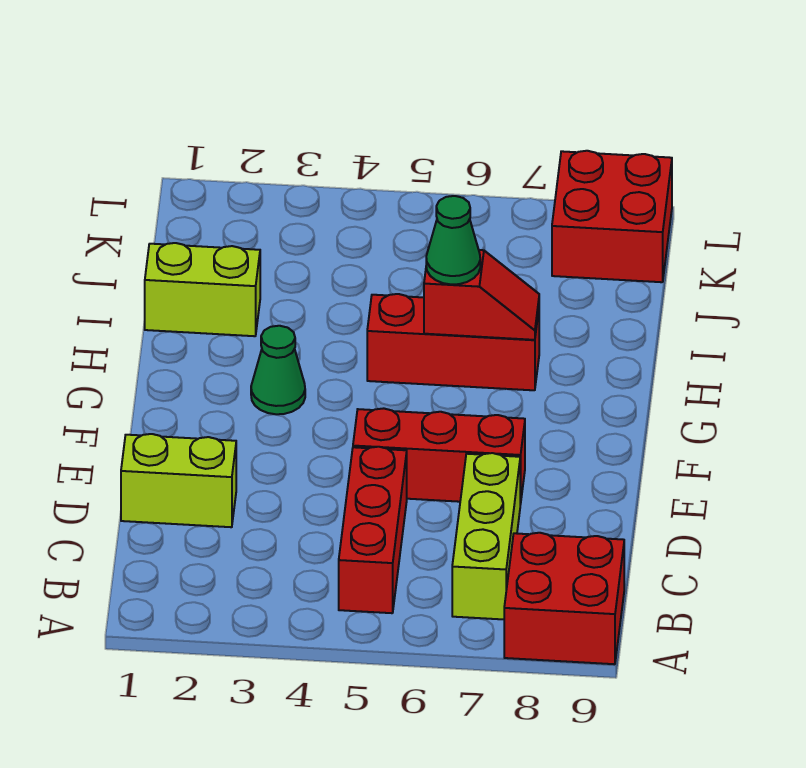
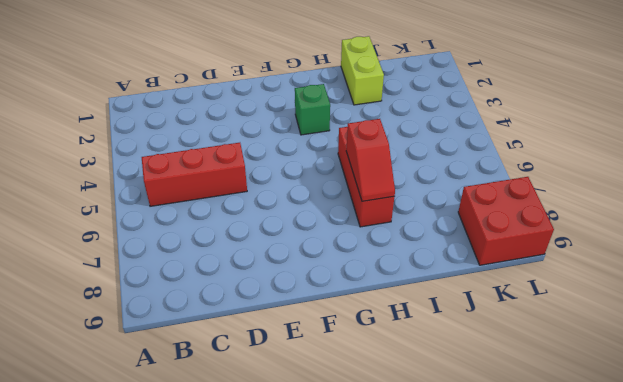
green brick G3 level 1 -> green cone G3 level 1
none -> red brick A8:B9 level 1
none -> lime brick B7:D7 level 1

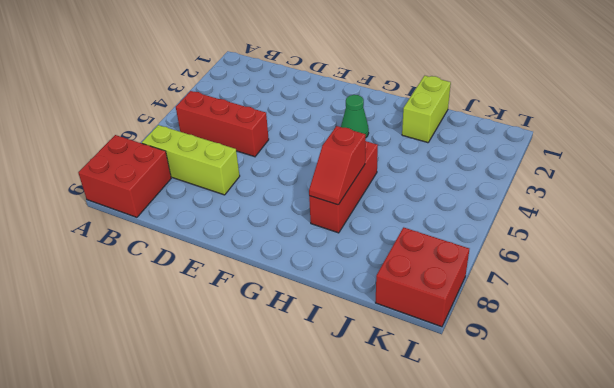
none -> lime brick D1:D2 level 1
none -> red brick E5:E7 level 1

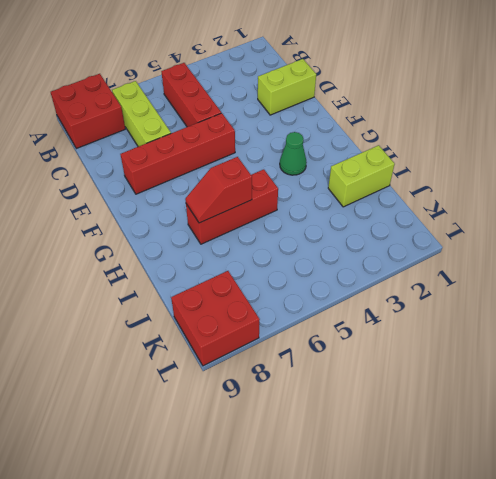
red brick E5:E8 level 1 -> red brick E5:E7 level 1
none -> green cone H6 level 3

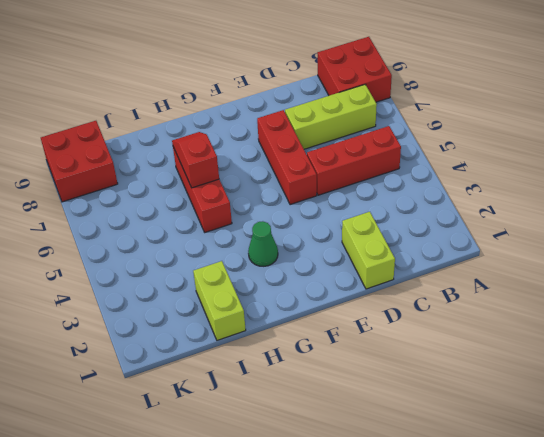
none -> green cone H6 level 3

